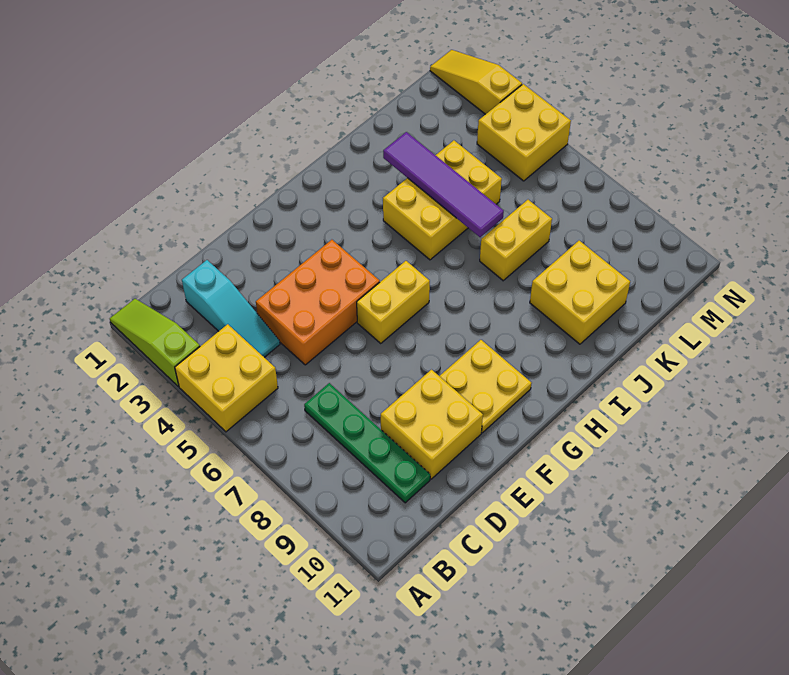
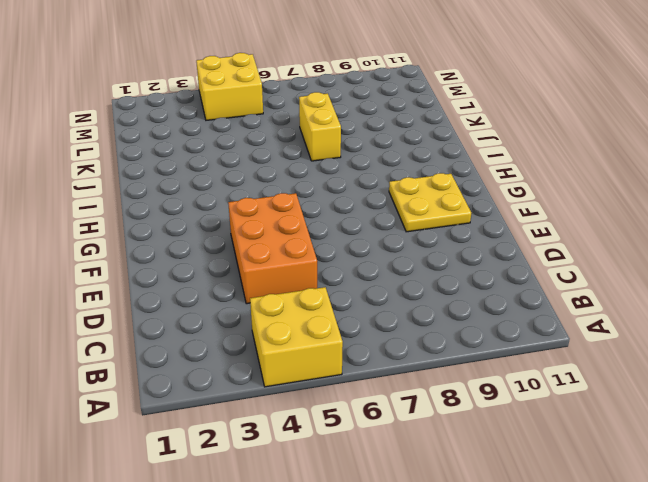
none -> lime slope A1:A3 level 1 top 3
none -> cyan slope C2:C4 level 1 top 2
none -> green plate C7:C10 level 1

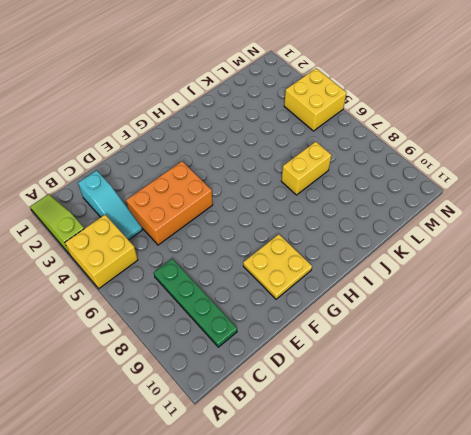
none -> yellow brick D9:E10 level 1
none -> yellow brick F6:G6 level 1
none -> yellow brick I4:K5 level 1

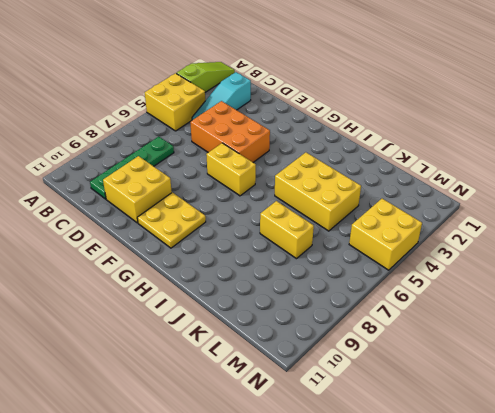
none -> yellow brick J9:K10 level 1
none -> yellow slope N1:N3 level 1 top 3
none -> purple tile J3:J6 level 2

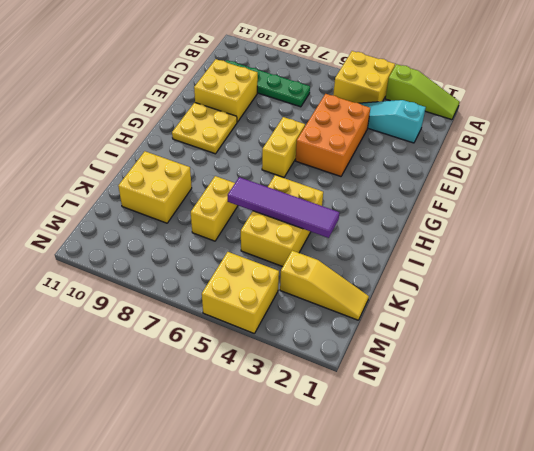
yellow slope L1:L3 level 1 top 3 -> yellow slope N1:N3 level 1 top 3

